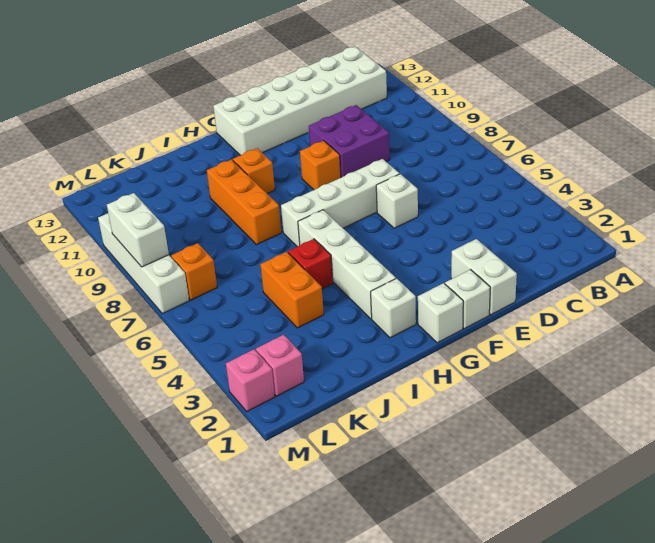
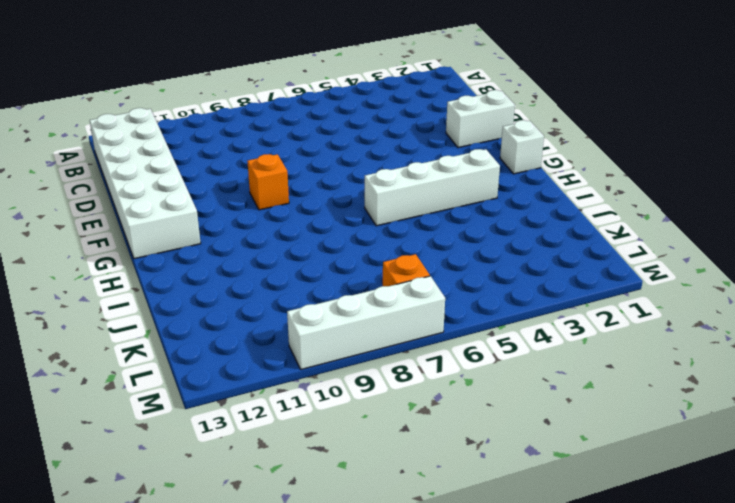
none -> purple brick D9:E10 level 1
none -> white brick E6 level 1
none -> white brick E7:H7 level 1

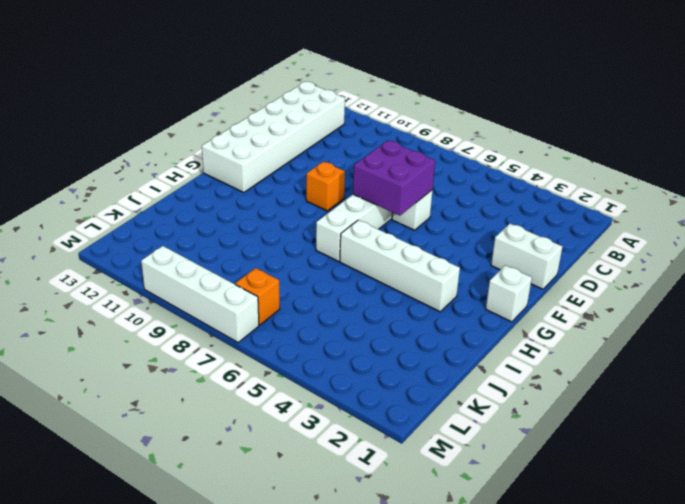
purple brick E6:F7 level 2 -> purple brick D9:E10 level 1
none -> white brick F1 level 1
none -> white brick H2 level 1
none -> orange brick H10 level 1

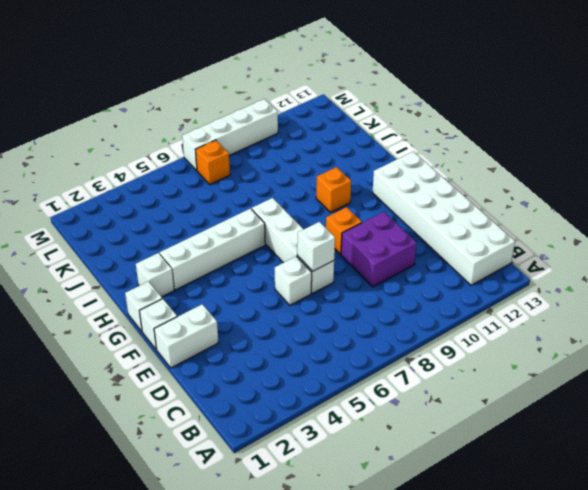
white brick E7 level 2 -> none
none -> red brick I5 level 1
none -> orange brick I8:I10 level 1
none -> orange brick J4:J5 level 1

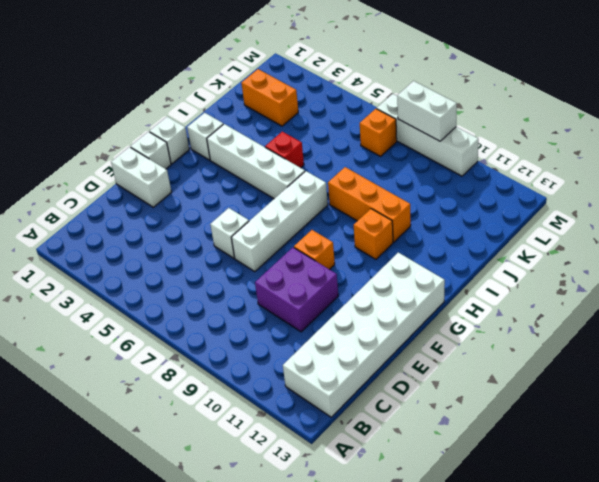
orange brick K2:K3 level 1 -> orange brick J4:J5 level 1
none -> pink brick L2 level 1
none -> pink brick M2 level 1

